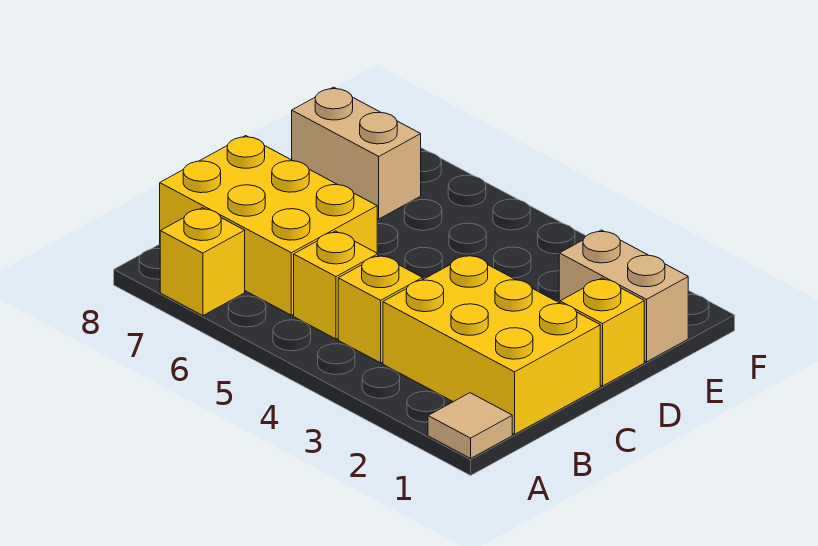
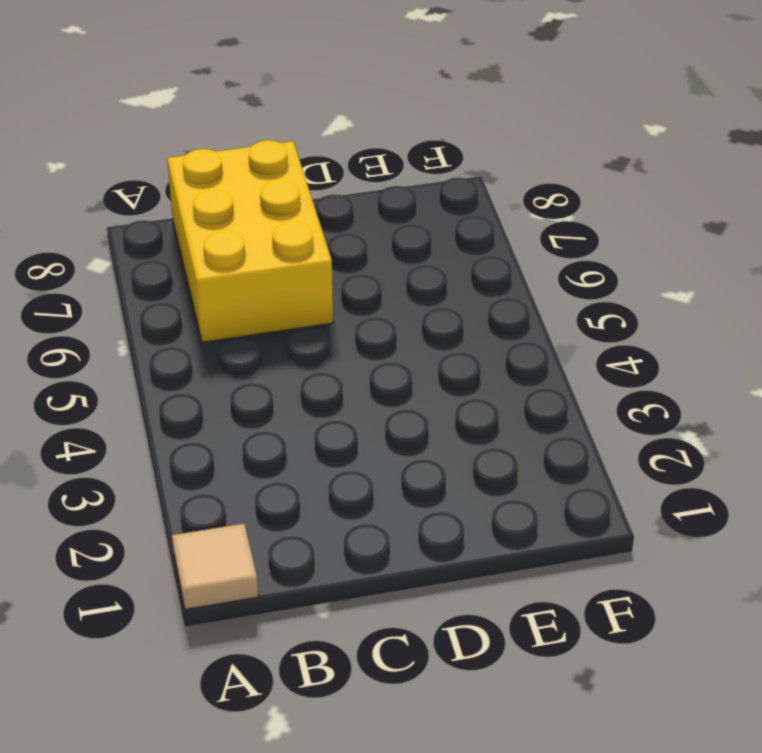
none -> yellow brick A7 level 1
none -> yellow brick B1:C3 level 1

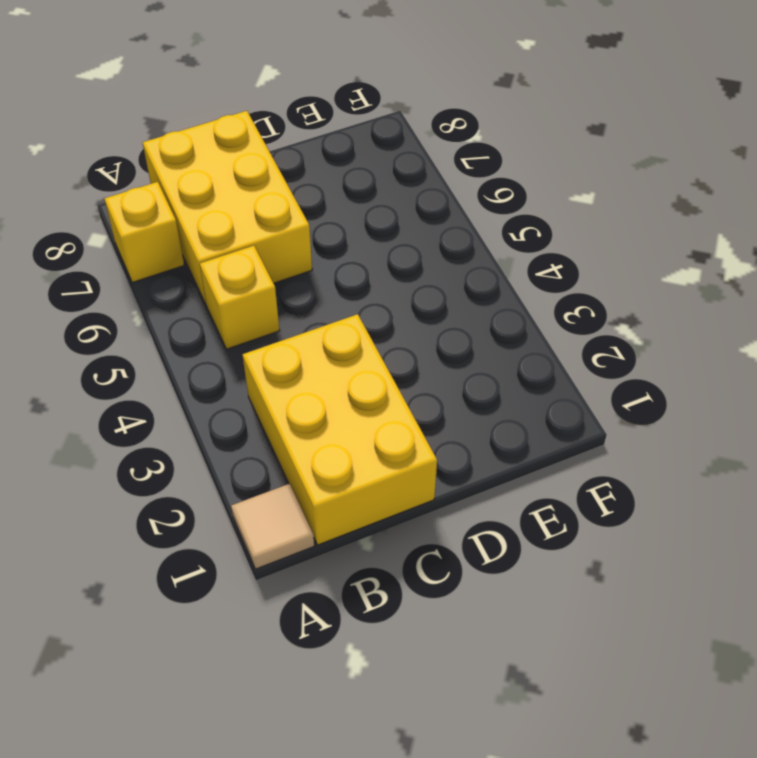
none -> yellow brick B4 level 1
none -> yellow brick D1 level 1

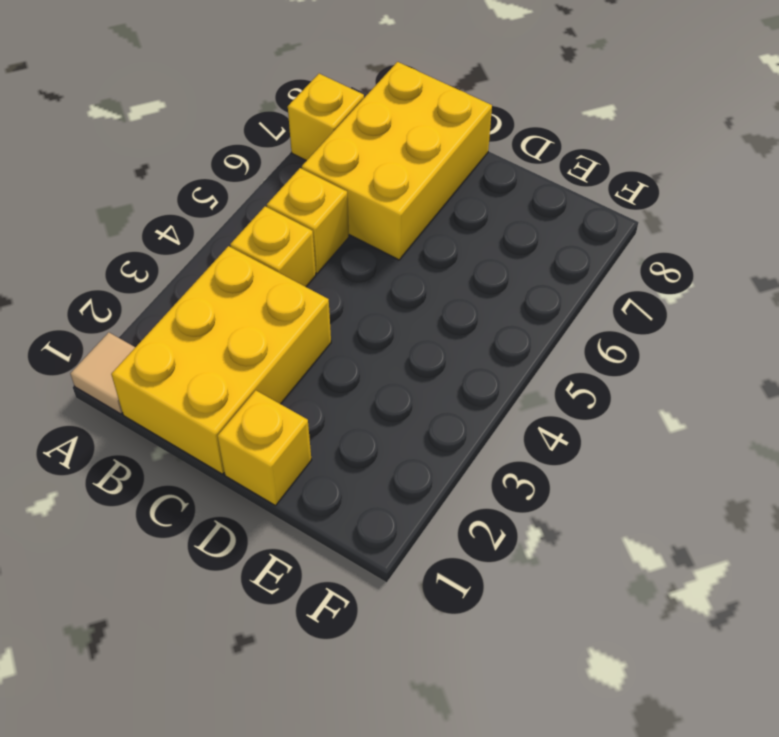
none -> tan brick E1:E2 level 1
none -> tan brick E7:E8 level 1

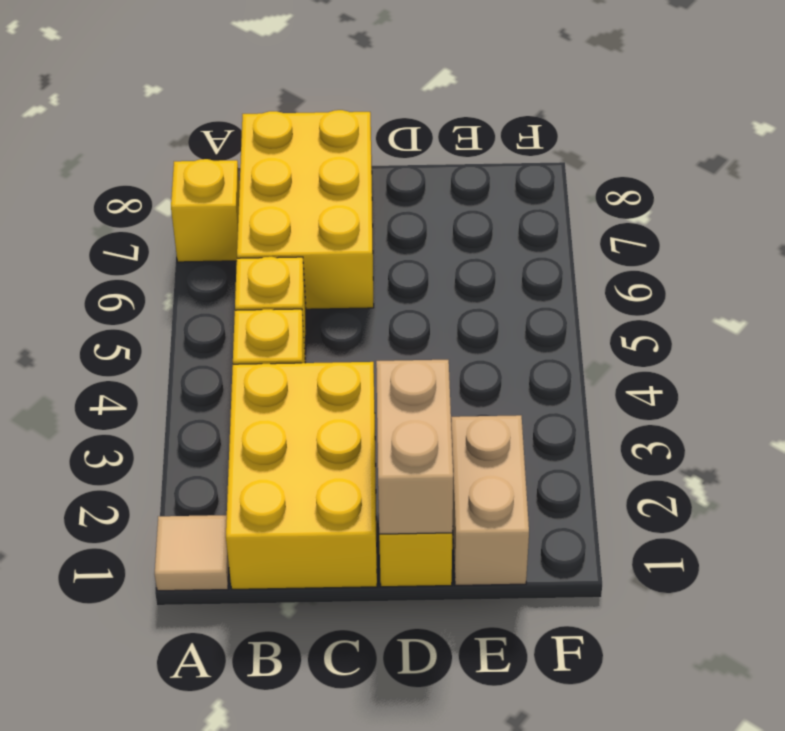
tan brick D1:D2 level 2 -> tan brick E7:E8 level 1

